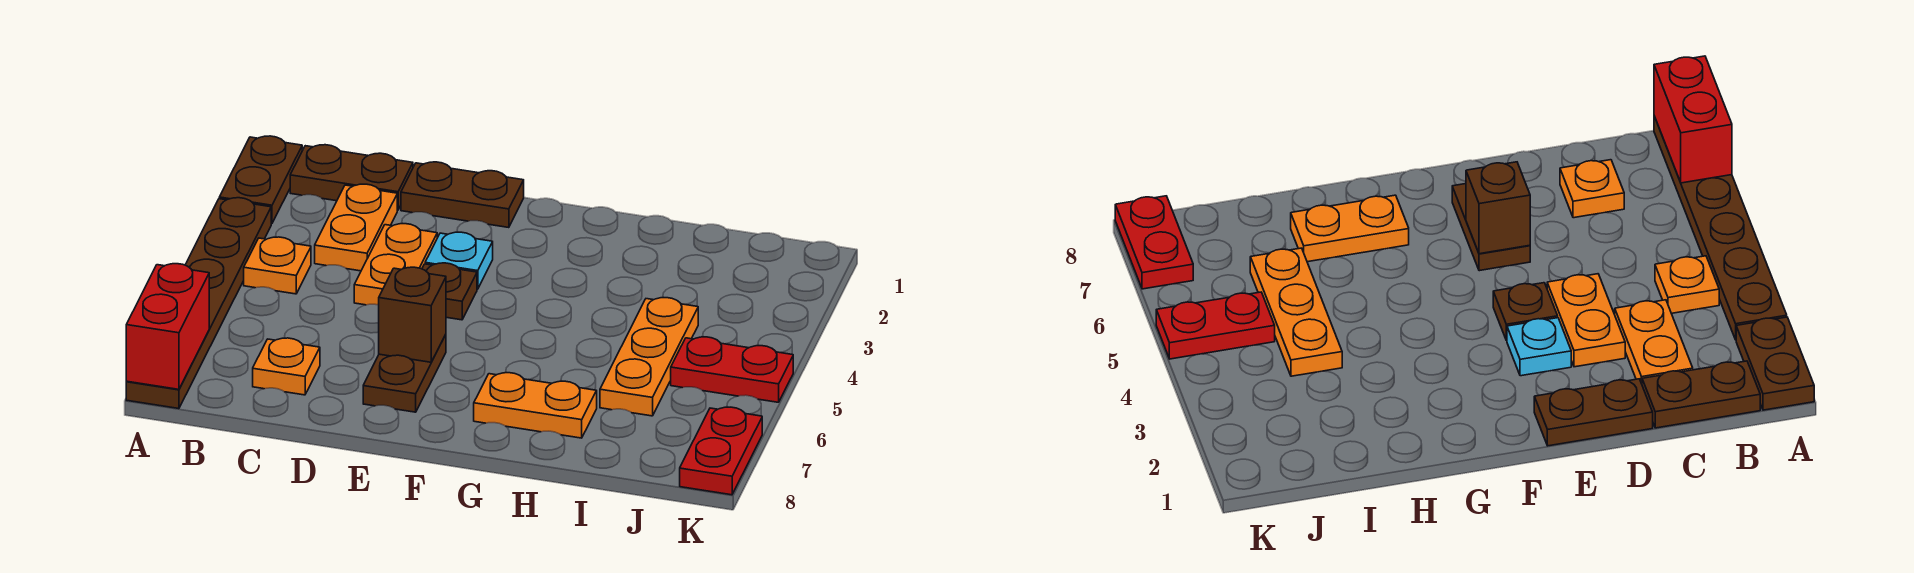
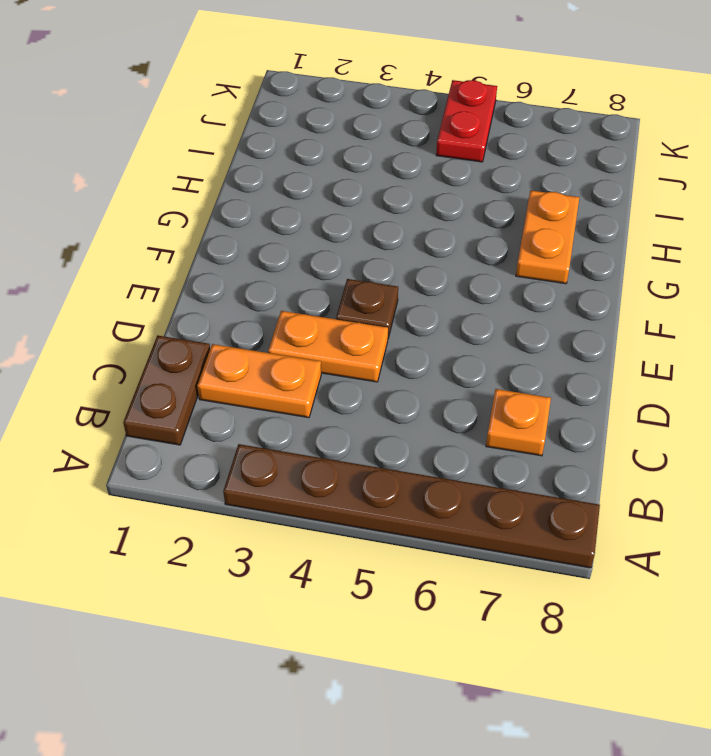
none -> brown plate A1:A2 level 1
none -> orange plate B4 level 1
none -> brown plate D1:E1 level 1

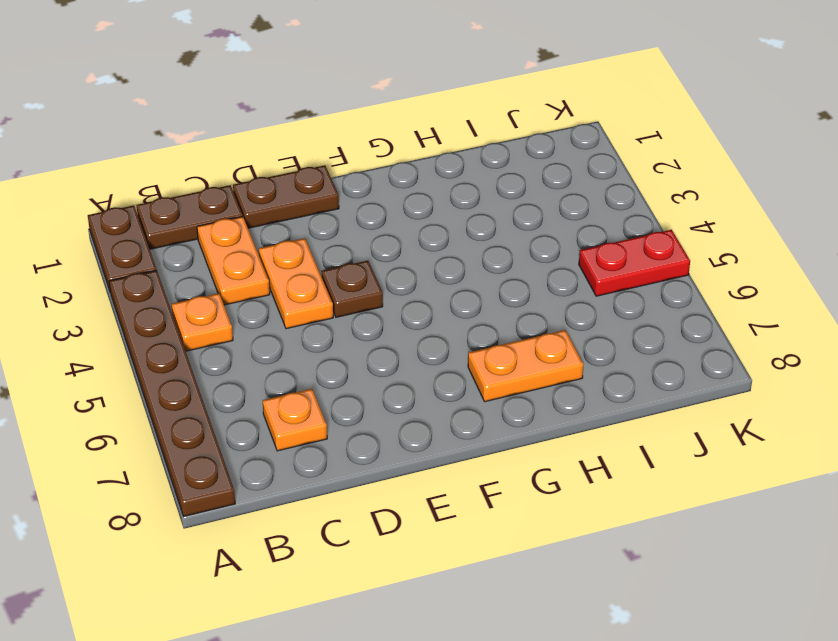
none -> cyan plate E3 level 1
none -> brown plate E6:E7 level 1
none -> orange plate I4:I6 level 1

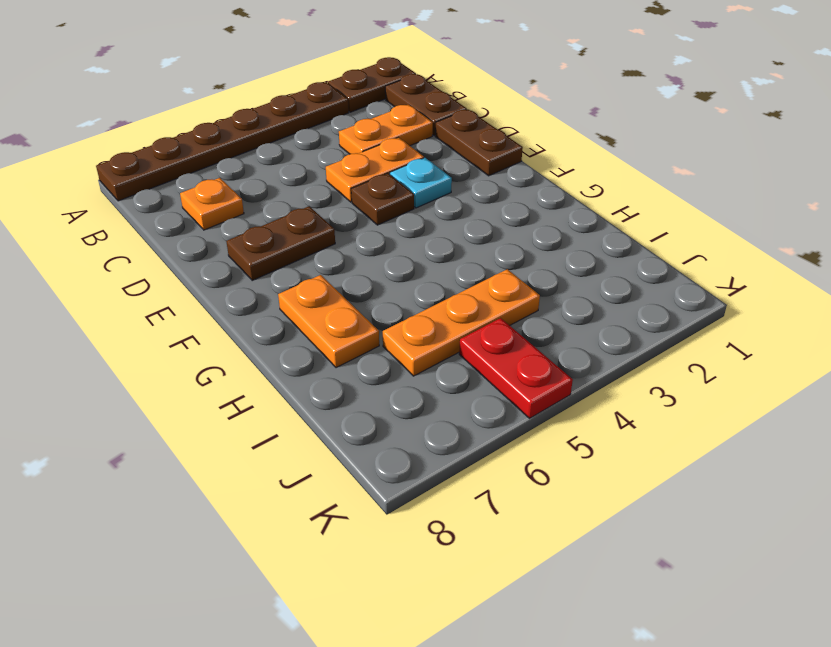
none -> orange plate B4 level 1
none -> red plate K7:K8 level 1
none -> red brick A7:A8 level 2

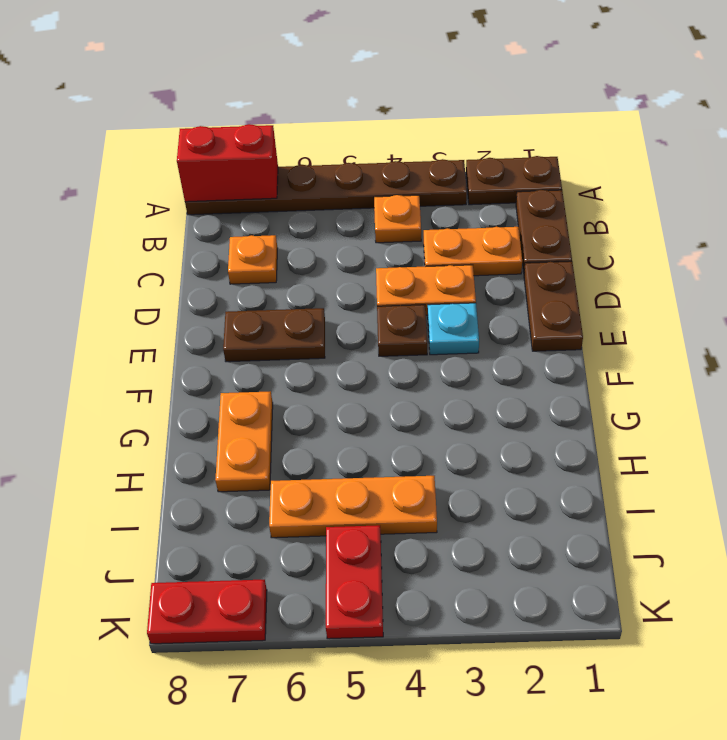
none -> brown brick E6 level 2

